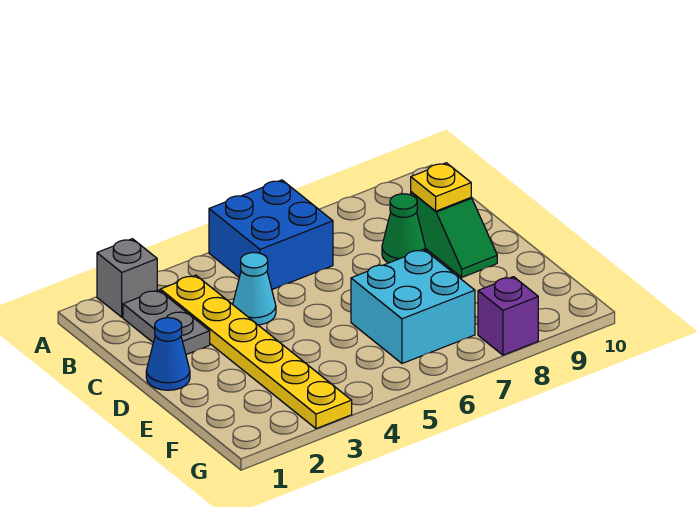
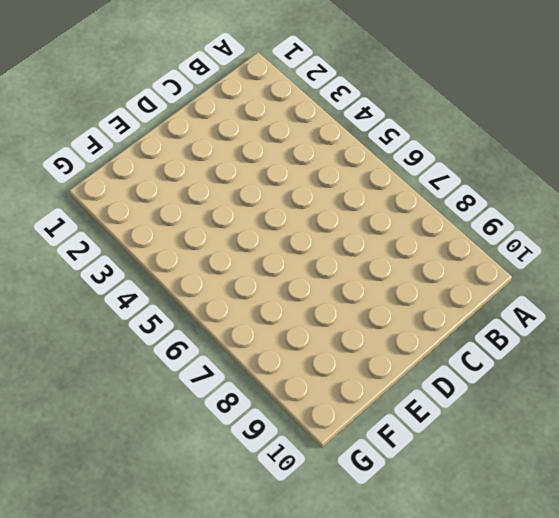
none -> grey brick A2 level 1
none -> blue brick A5:B6 level 1

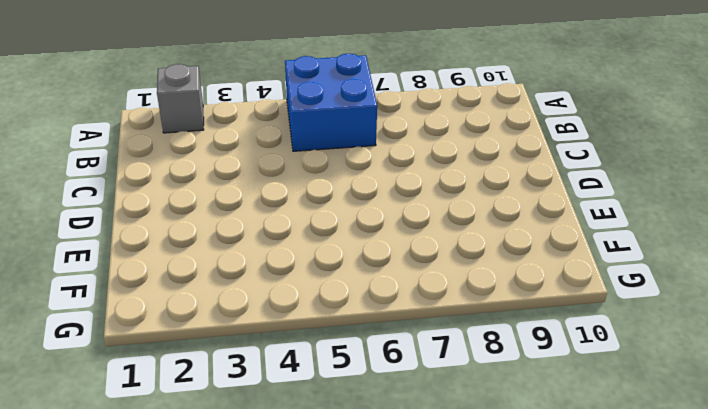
none -> grey plate B2:C2 level 1
none -> yellow plate B3:G3 level 1

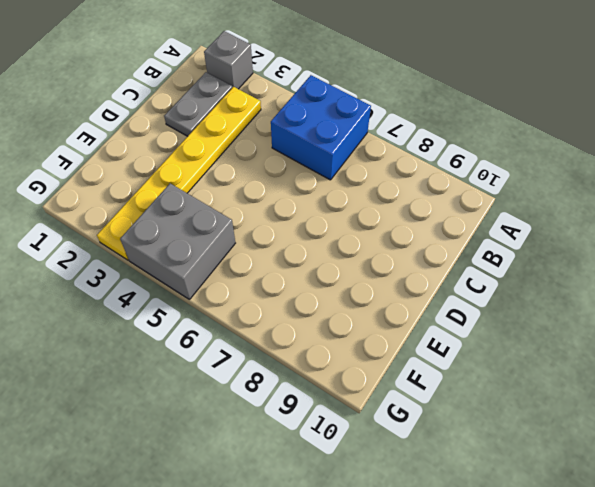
grey brick F4:G5 level 1 -> none
none -> cyan cone C4 level 1
none -> green cone C8 level 1

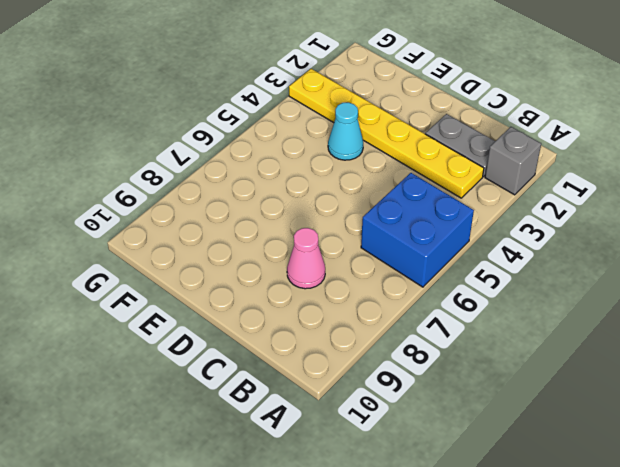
pink cone C8 level 1 -> green cone C8 level 1
cyan cone E4 level 1 -> cyan cone C4 level 1
none -> green slope C9:D9 level 1 top C
none -> blue cone D1 level 1

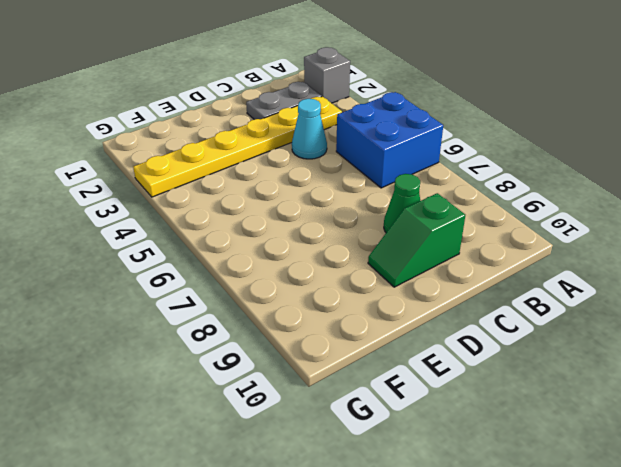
none -> blue cone D1 level 1
none -> cyan brick E6:F7 level 1

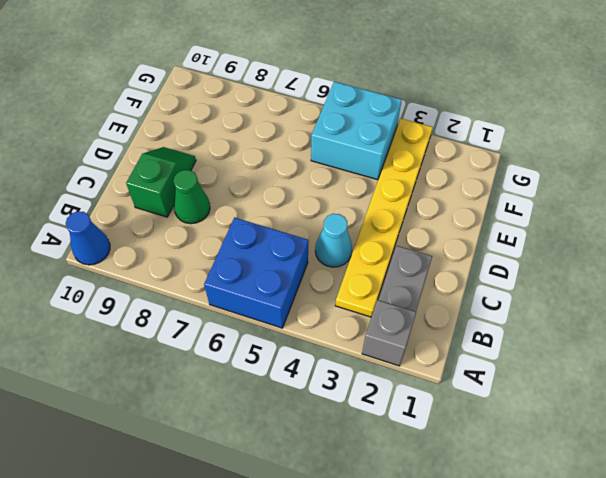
blue cone A10 level 1 -> blue cone D1 level 1
cyan brick F4:G5 level 1 -> cyan brick E6:F7 level 1
none -> purple brick G8 level 1
none -> yellow plate C9 level 2

